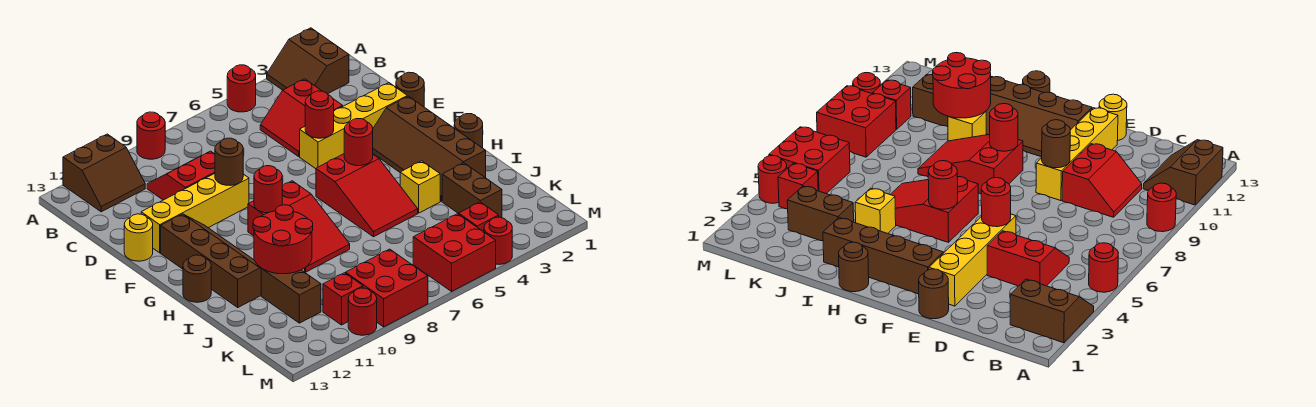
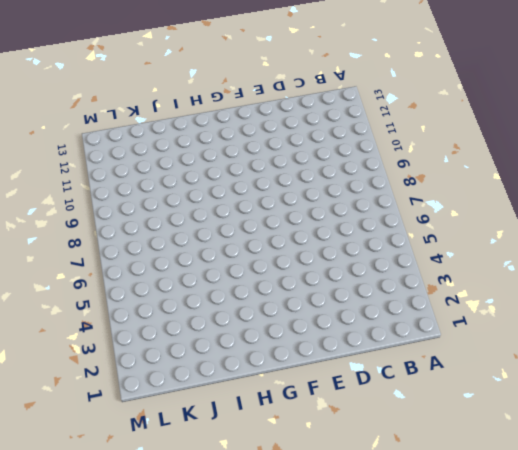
none -> brown slope A2:B3 level 1 top 2
none -> red round brick A5 level 1
none -> red round brick A9 level 1
none -> brown slope A11:B12 level 1 top A

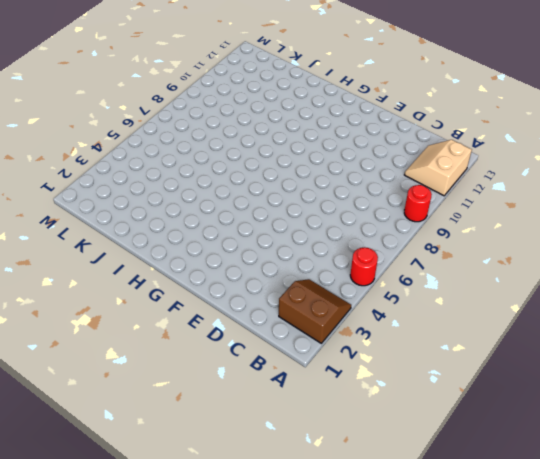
tan slope A11:B12 level 1 top A -> brown slope A11:B12 level 1 top A
none -> red slope C4:D5 level 1 top 4
none -> red slope C9:D10 level 1 top D
none -> brown round brick E1 level 1
none -> yellow brick E2:E5 level 1

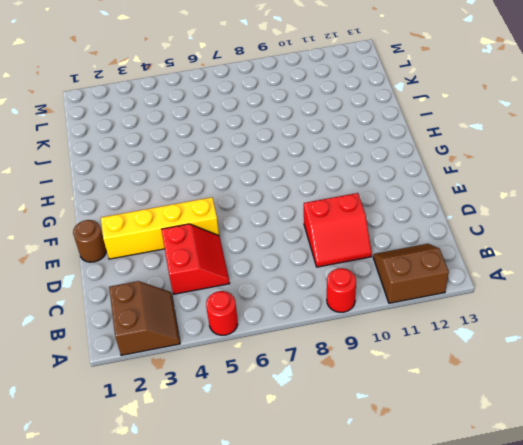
none -> yellow brick E9:E12 level 1
none -> yellow round brick E13 level 1
none -> brown slope F2:I3 level 1 top 2
none -> brown slope F11:I12 level 1 top 12

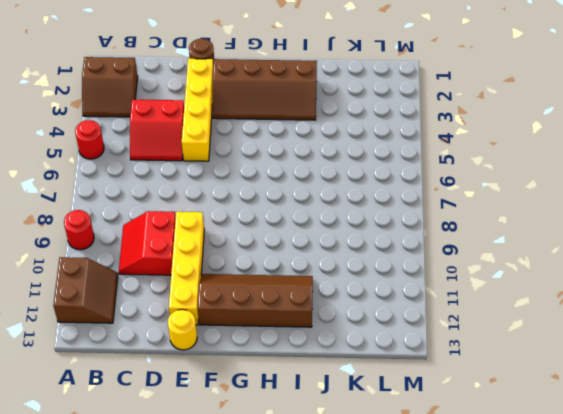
none -> red slope G5:I6 level 1 top G
none -> red slope G8:I9 level 1 top G
none -> brown round brick H1 level 1
none -> brown round brick H13 level 1

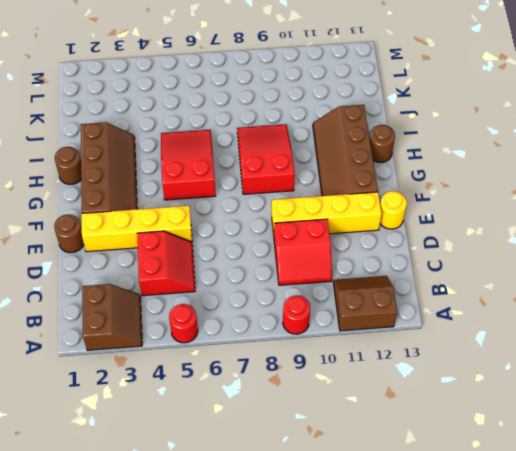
none -> yellow brick I4 level 1
none -> yellow brick I10 level 1
none -> brown brick J3:K3 level 1
none -> brown brick J11:K11 level 1

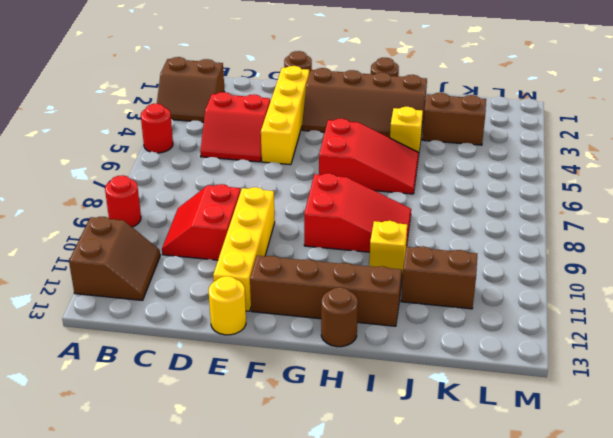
none -> red brick L4 level 1
none -> red brick L5:M6 level 1
none -> red brick L8:M9 level 1
none -> red brick L10 level 1

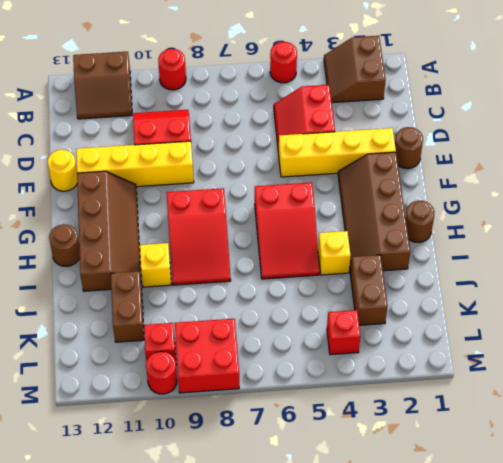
none -> red brick L5:M6 level 1
none -> red round brick M4 level 1
none -> red round brick E5 level 2
none -> brown round brick E9 level 2

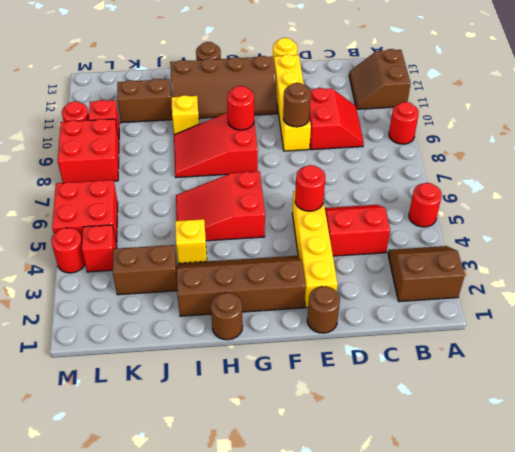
none -> red round brick G5 level 2
none -> red round brick I10:J11 level 2

